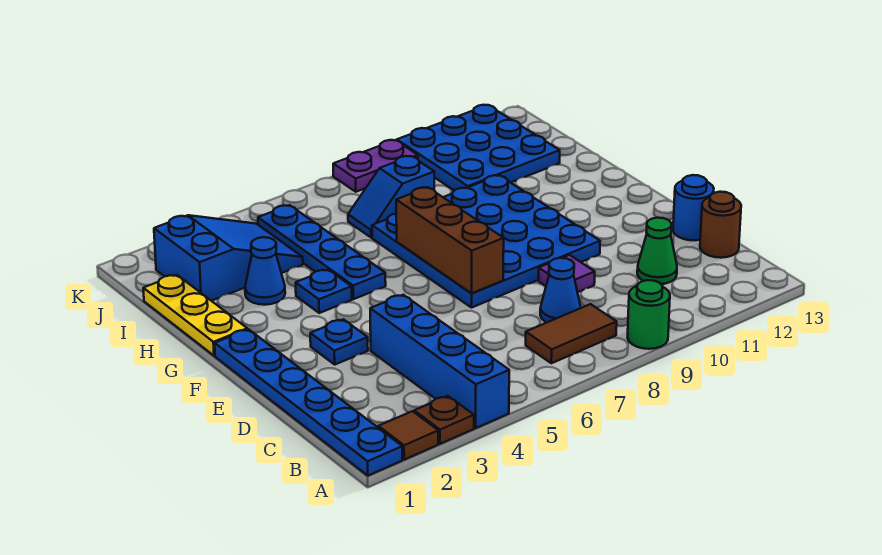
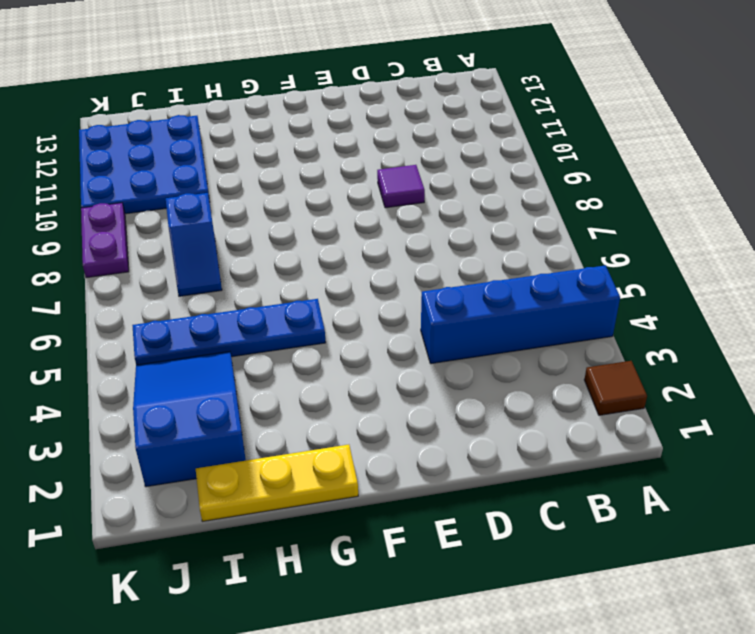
none -> blue plate A1:F1 level 1
none -> brown plate A3 level 1
none -> green round brick A9 level 1

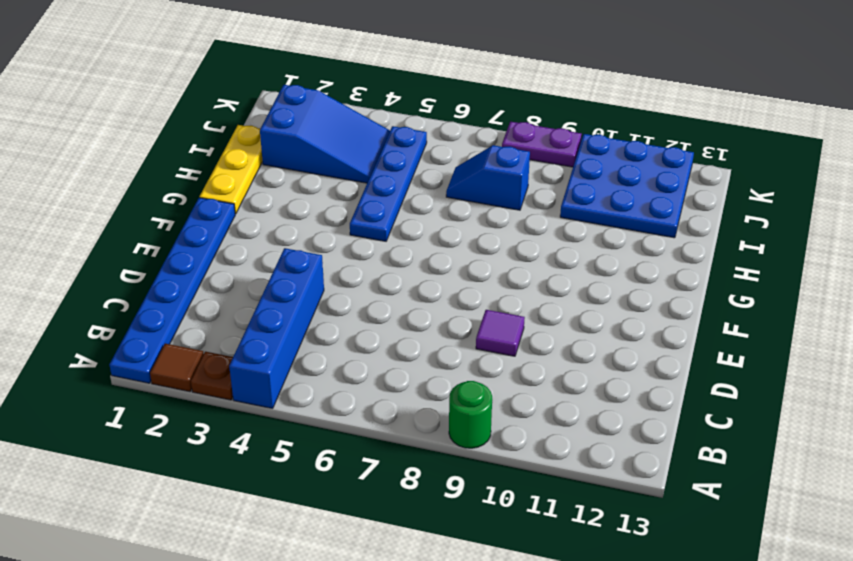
none -> brown tile B7:B8 level 1
none -> blue cone C8 level 1
none -> green cone C11 level 1

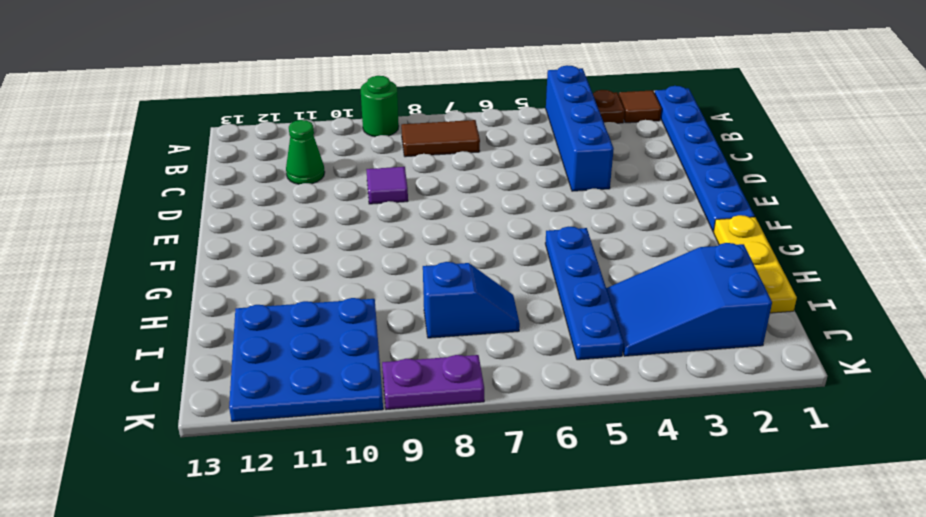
none -> blue cone C8 level 1
none -> brown round brick C13 level 1
none -> blue round brick D13 level 1

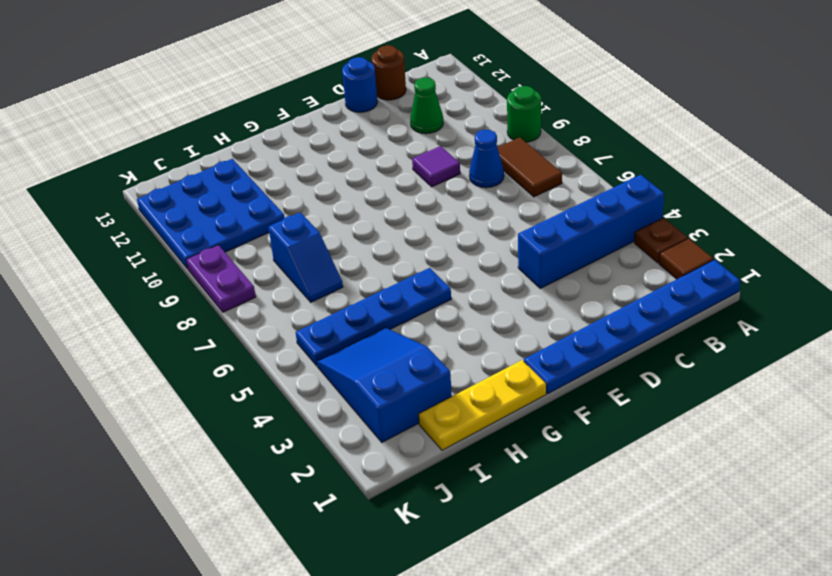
none -> blue plate E3 level 1
none -> blue plate E7:H10 level 1
none -> blue plate G4 level 1

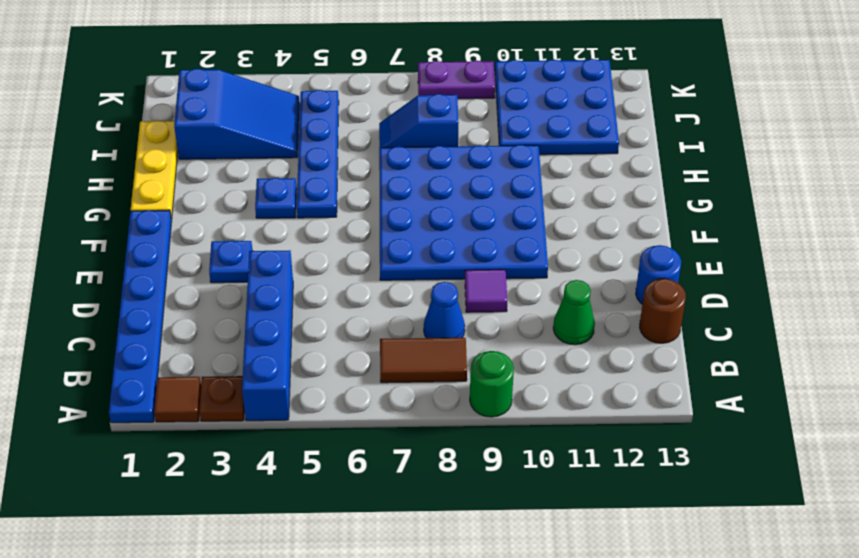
none -> blue cone H3 level 1
none -> brown brick E7:G7 level 2

